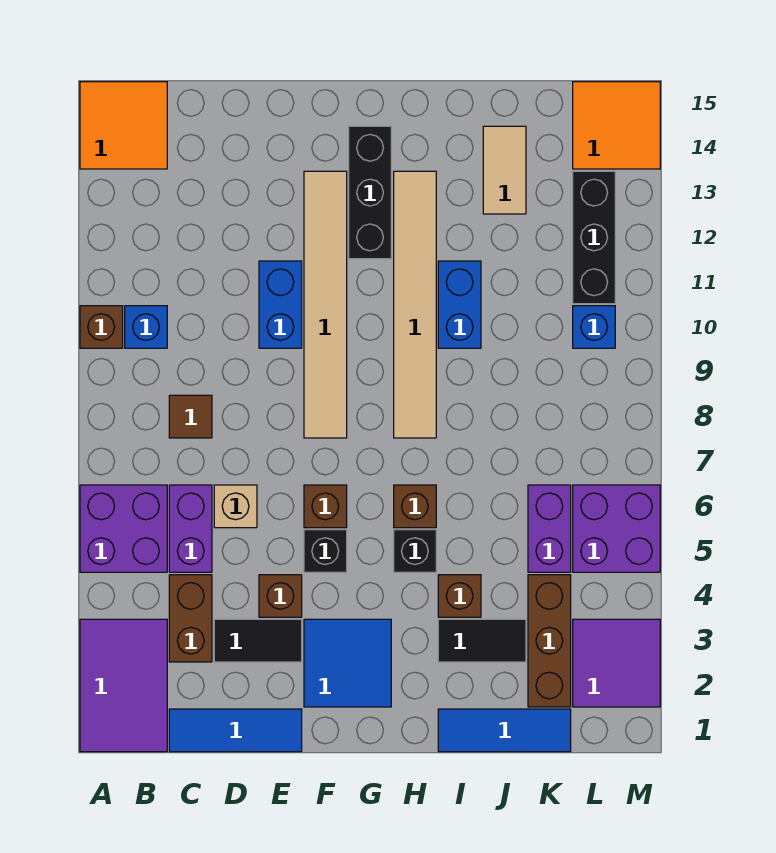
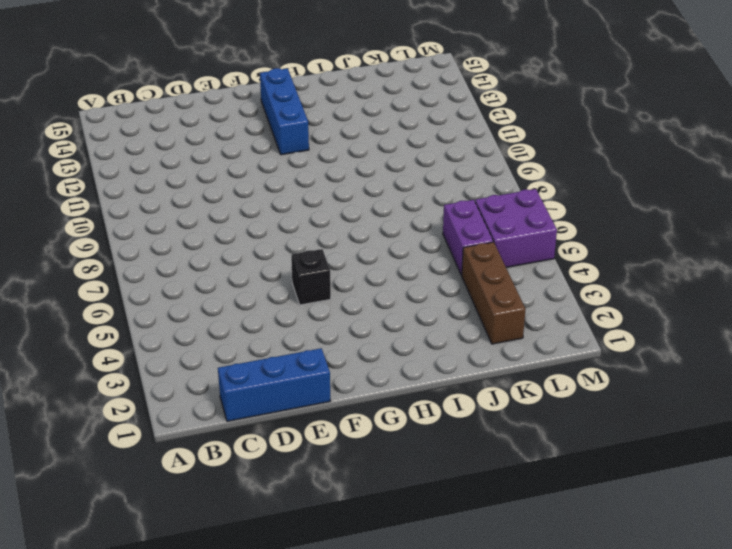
blue brick C1:E1 level 1 -> blue tile C1:E1 level 1
blue brick G12:G14 level 1 -> black brick G12:G14 level 1
none -> purple tile A1:B3 level 1
none -> purple brick A5:B6 level 1
none -> brown brick A10 level 1
none -> orange tile A14:B15 level 1

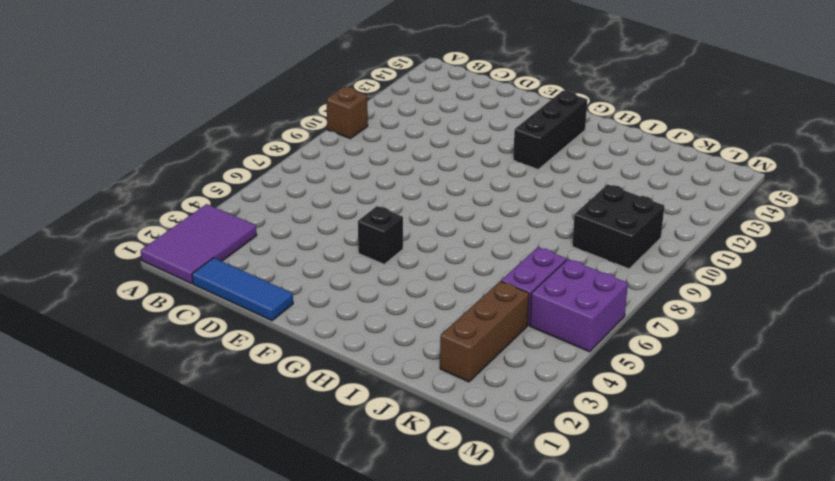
black brick K9:L10 level 1 -> blue brick L10 level 1
none -> purple brick A5:B6 level 1
none -> orange tile A14:B15 level 1
none -> blue brick B10 level 1
none -> brown brick C3:C4 level 1

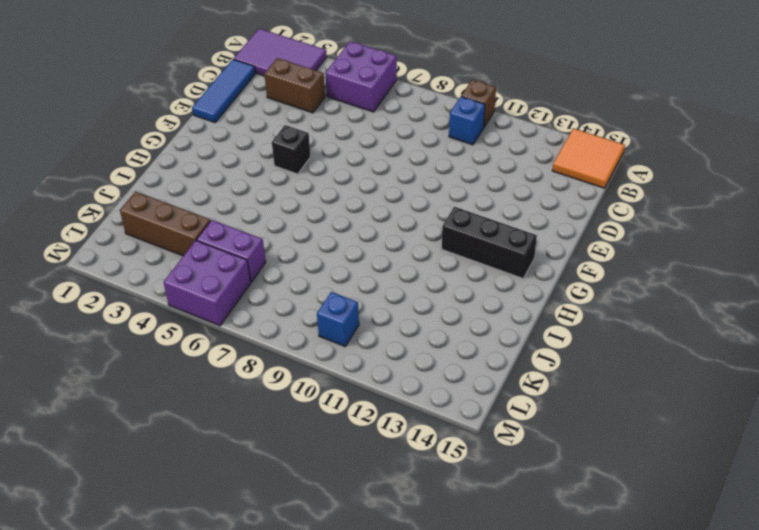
none -> purple brick C5:C6 level 1
none -> brown tile C8 level 1
none -> black tile D3:E3 level 1
none -> tan brick D6 level 1

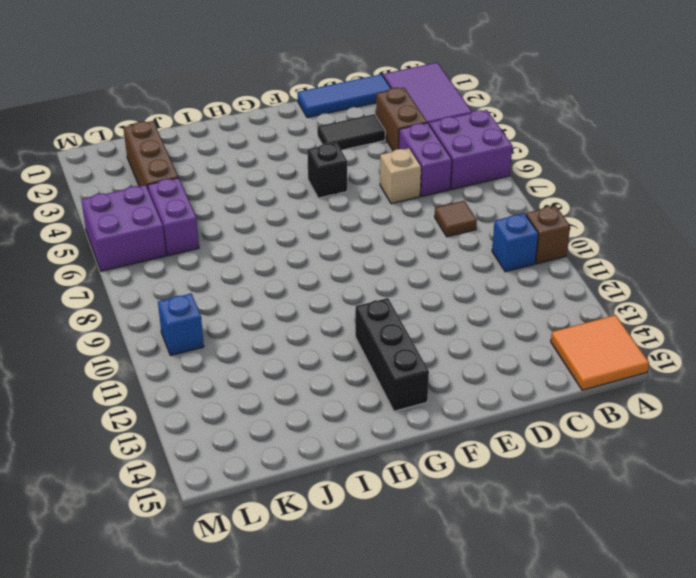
none -> brown brick E4 level 1
none -> blue brick E10:E11 level 1
none -> blue tile F2:G3 level 1
none -> brown brick F6 level 1

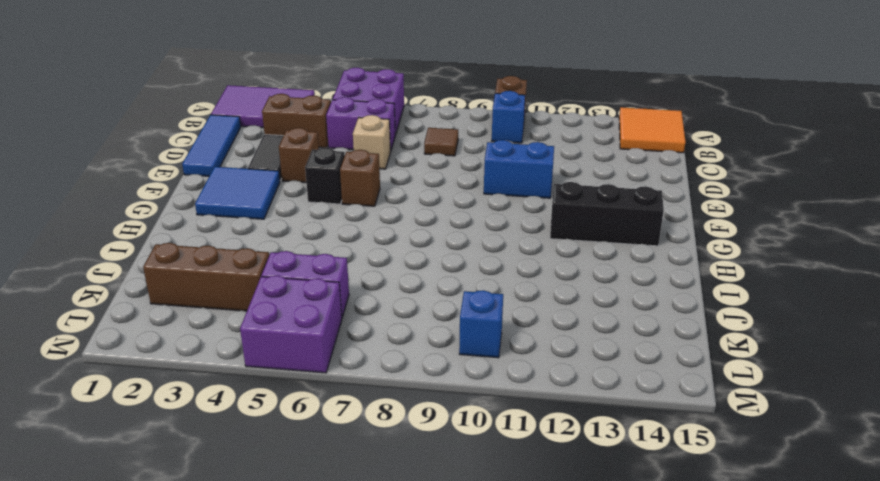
none -> tan tile F8:F13 level 1
none -> black brick H5 level 1
none -> brown brick H6 level 1
none -> tan tile H8:H13 level 1

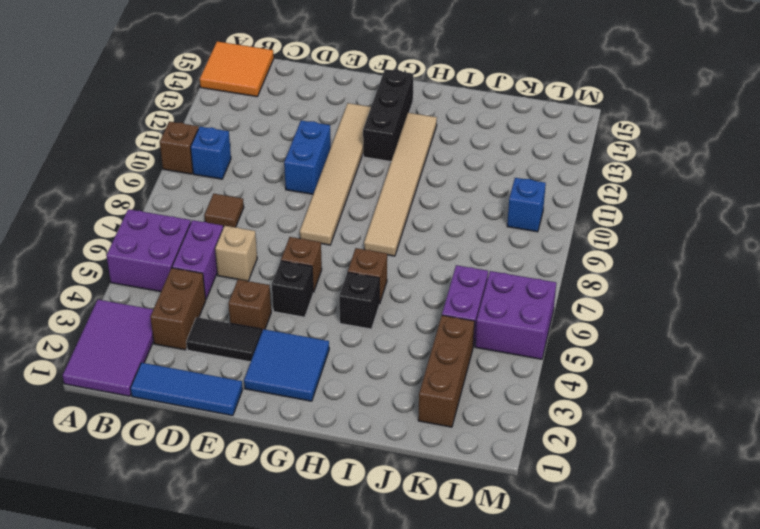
none -> blue tile I1:K1 level 1
none -> black tile I3:J3 level 1
none -> brown brick I4 level 1
none -> blue brick I10:I11 level 1

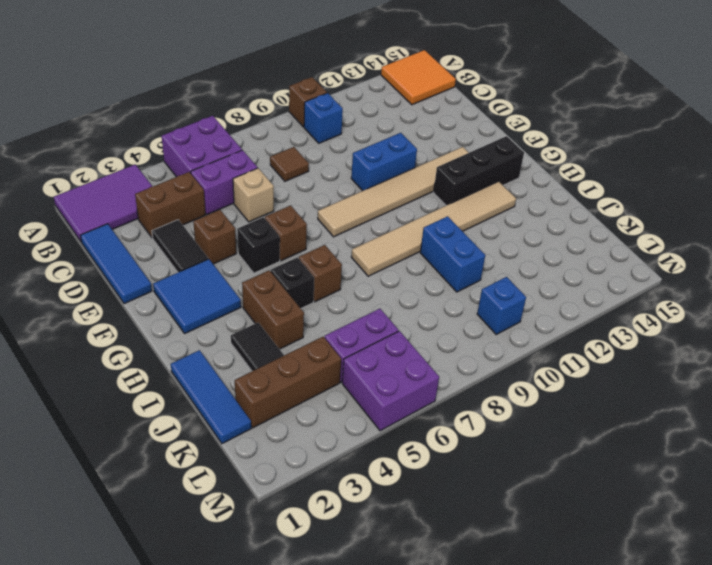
brown brick H4:I4 level 1 -> brown brick I4 level 1
blue brick I10:J10 level 1 -> blue brick I10:I11 level 1
none -> tan tile J13:J14 level 1
none -> purple tile L2:M3 level 1
none -> black brick L11:L13 level 1
none -> orange tile L14:M15 level 1

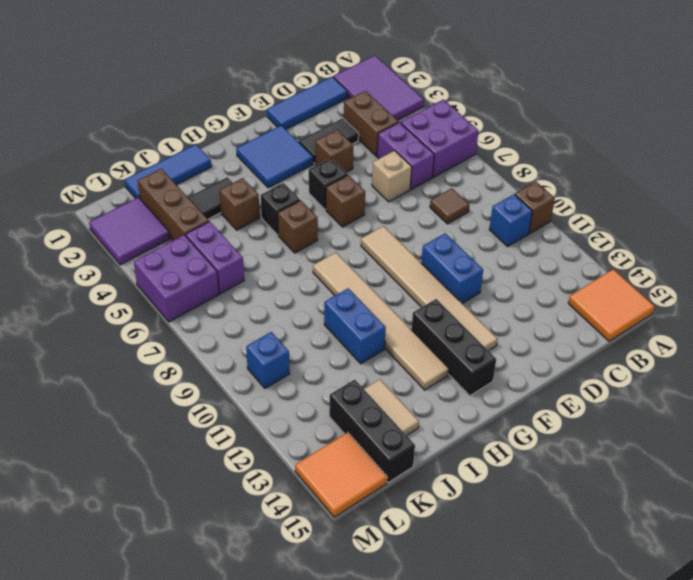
black brick K13:K15 level 1 -> black brick L11:L13 level 1

